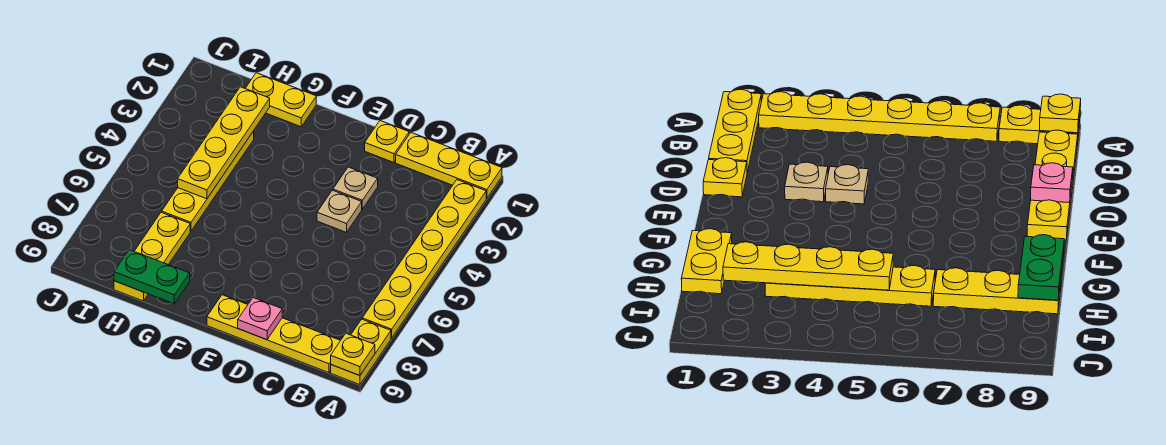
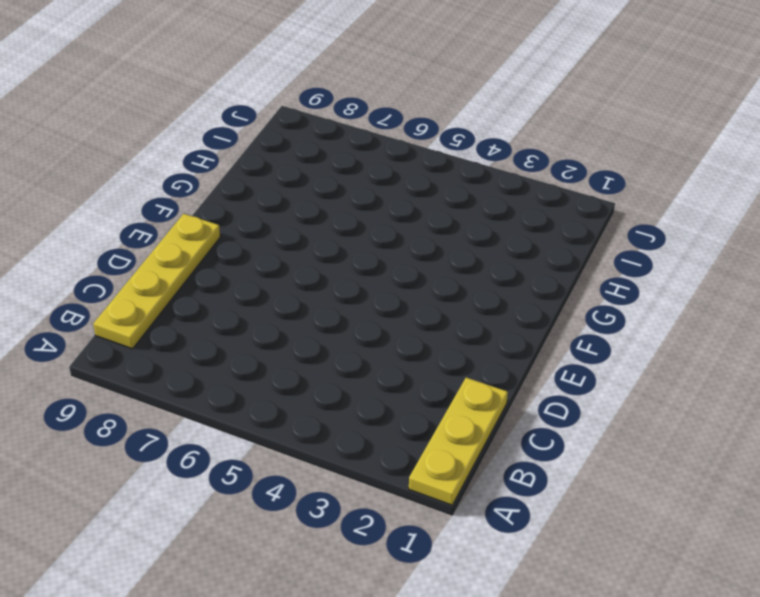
none -> yellow plate A2:A7 level 1
none -> yellow plate A8:A9 level 1
none -> yellow plate D1 level 1

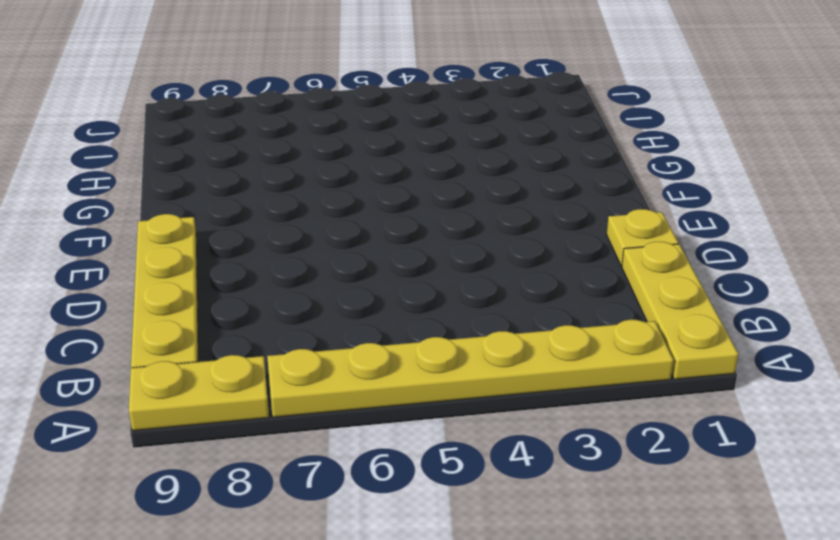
none -> tan plate D3 level 1
none -> tan plate D4 level 1
none -> yellow plate G1:H1 level 1

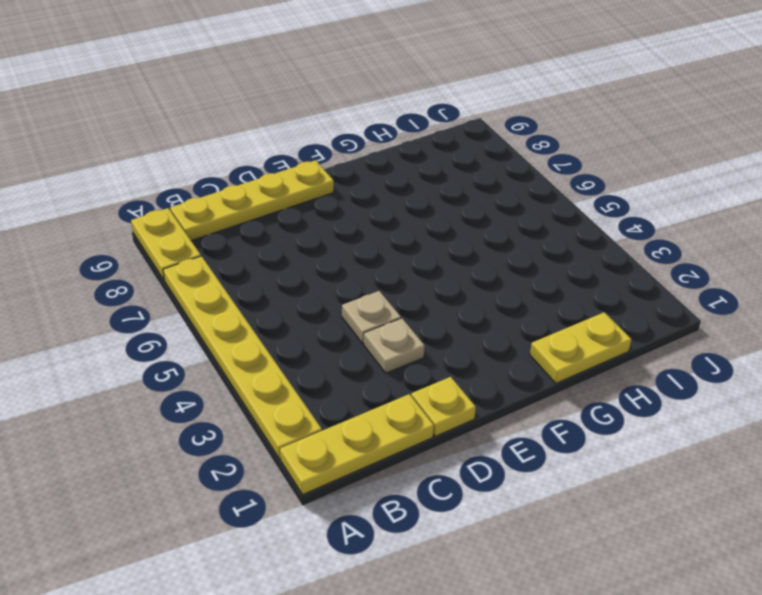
none -> yellow plate H3:H6 level 1
none -> yellow plate H7:H9 level 1
none -> yellow plate A9 level 2

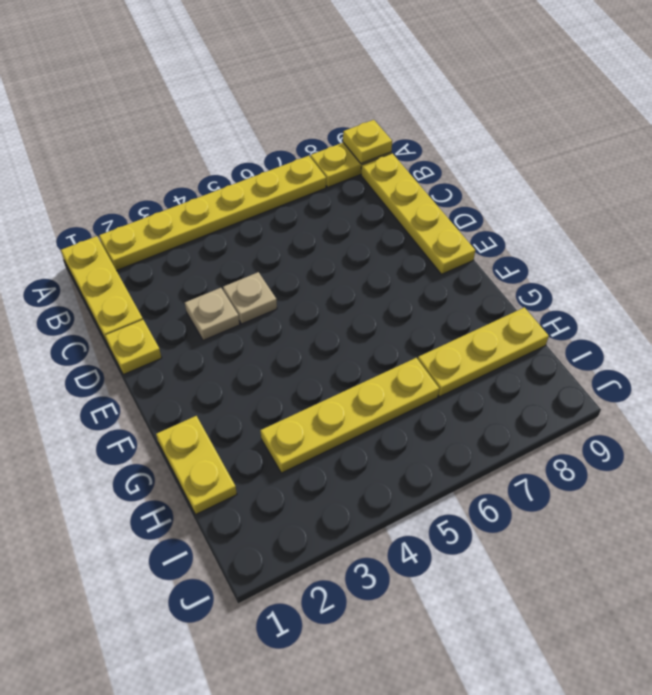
none -> pink plate D9 level 2
none -> green plate G9:H9 level 2
none -> yellow plate H2:H5 level 2

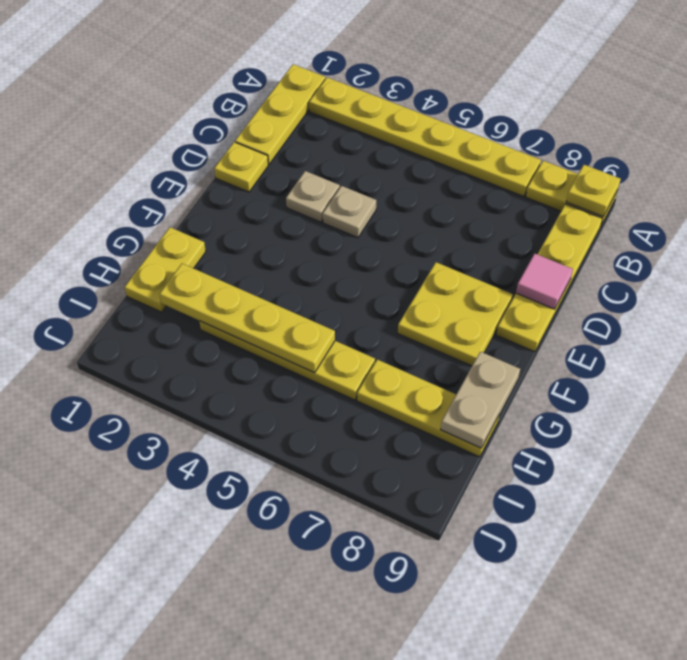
pink tile D9 level 2 -> pink plate D9 level 2
yellow plate E7:F8 level 1 -> none
tan plate G9:H9 level 2 -> green plate G9:H9 level 2

